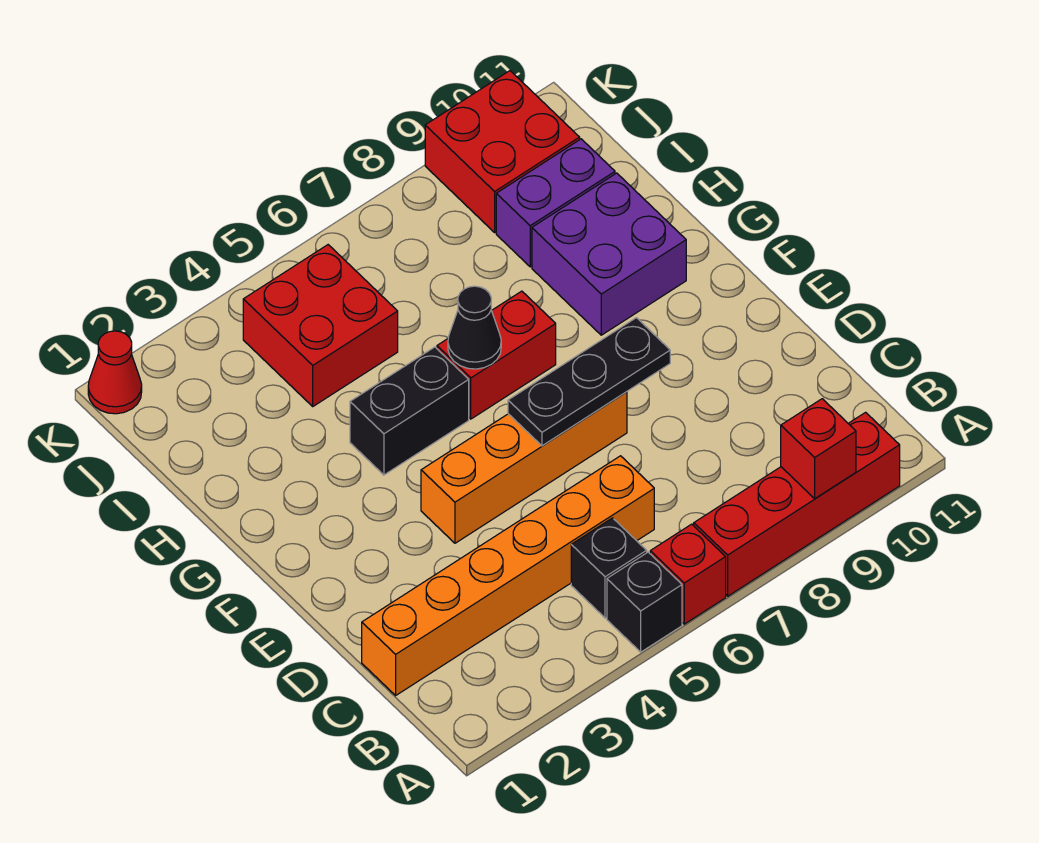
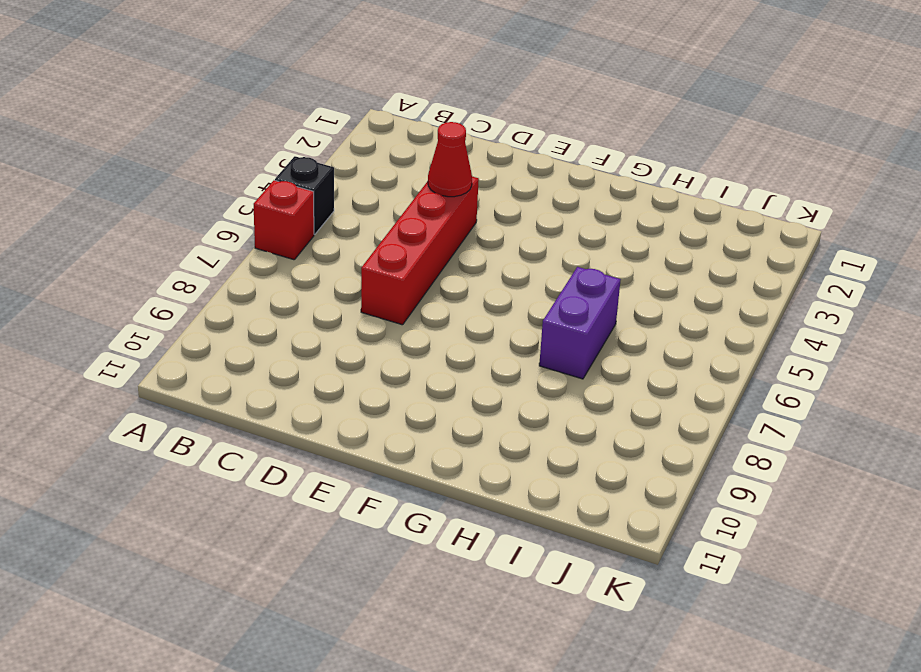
red brick D4:D7 level 1 -> red brick A7:A10 level 1
red cone D4 level 2 -> red cone K1 level 1
purple brick H6:H7 level 1 -> purple brick I9:I10 level 1
none -> black brick B5 level 1
none -> orange brick C1:C6 level 1
none -> orange brick E4:E7 level 1

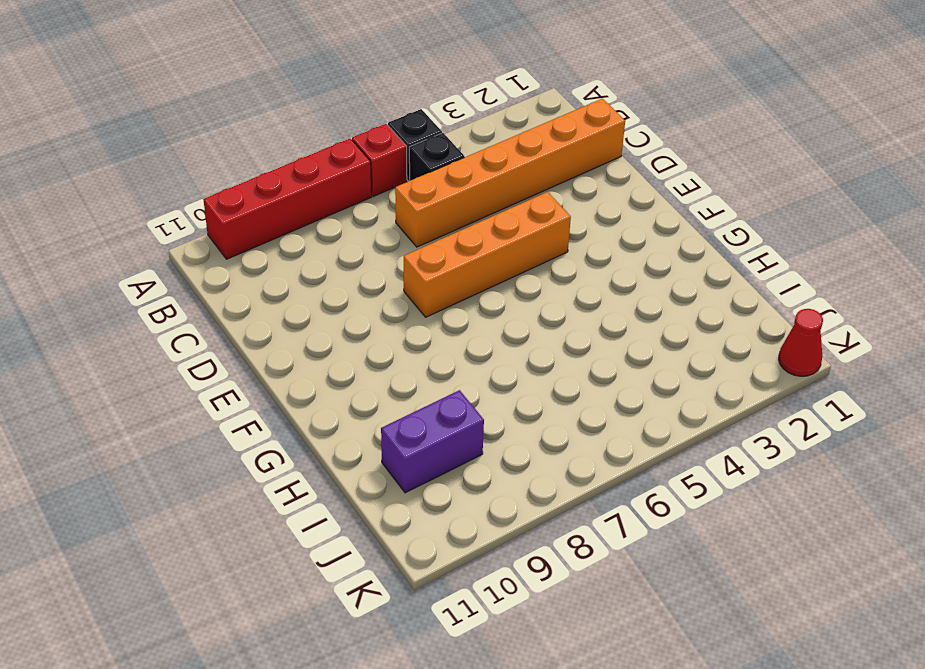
none -> black brick G4:G5 level 1
none -> red brick G6:G7 level 1
none -> purple brick G9:H10 level 1

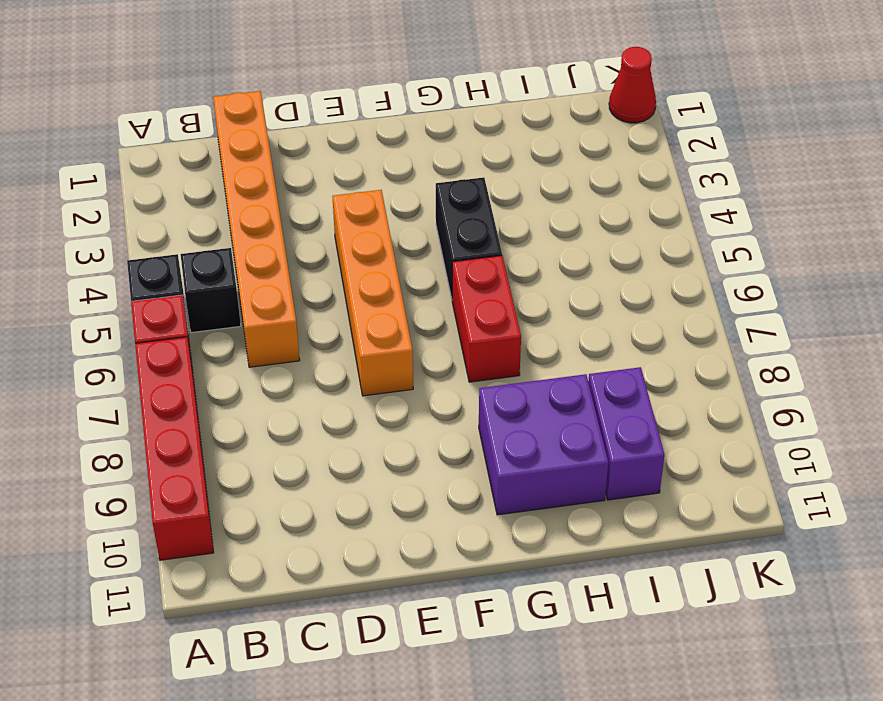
none -> red brick I4:J5 level 1
none -> red brick J9:K10 level 1
none -> red brick A9 level 2

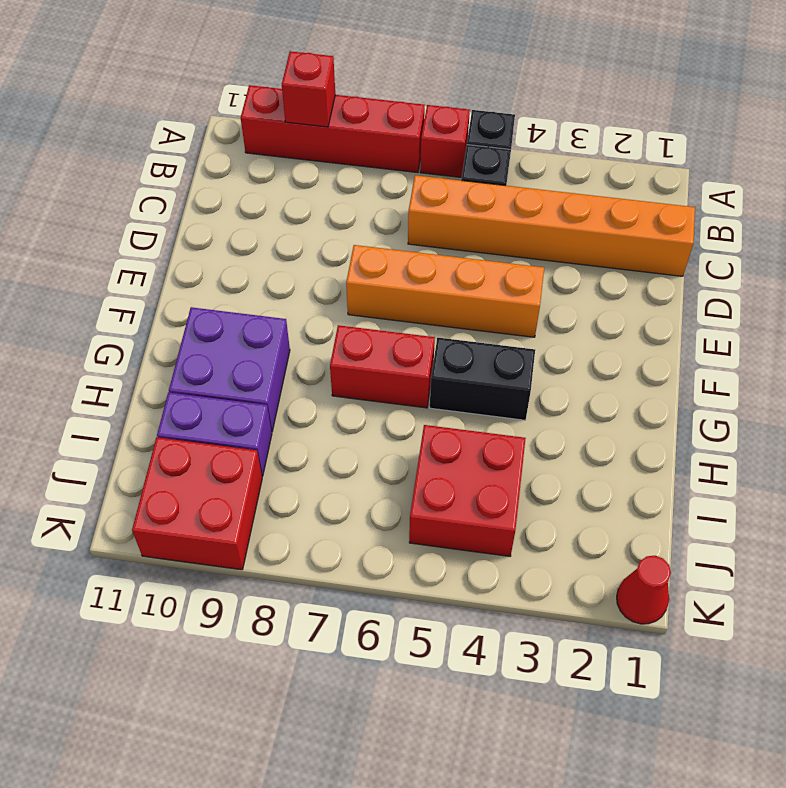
none -> black plate E6:E8 level 2
none -> black cone G6 level 2

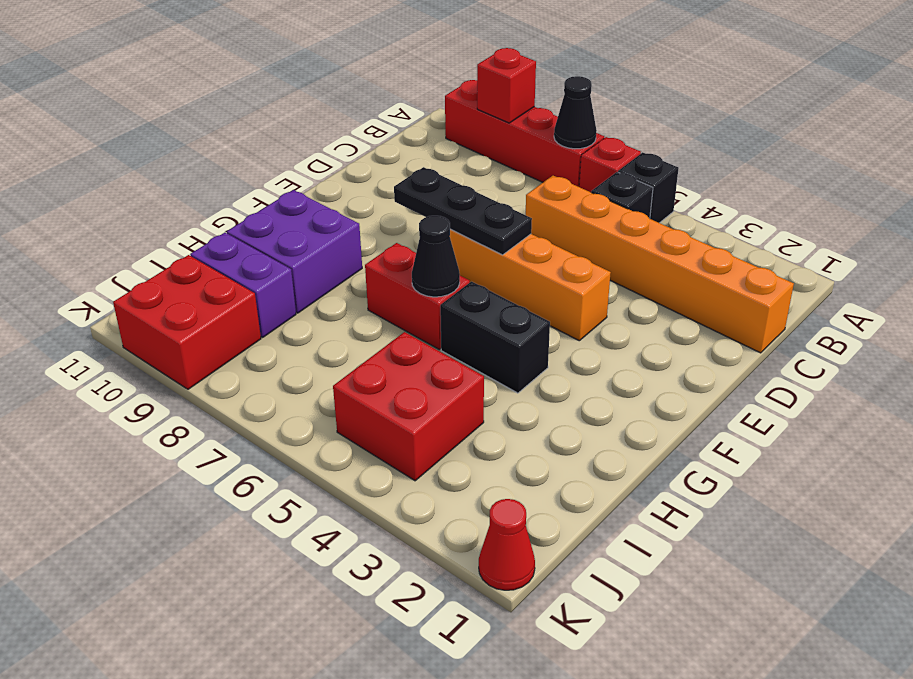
black cone A7 level 2 -> none

